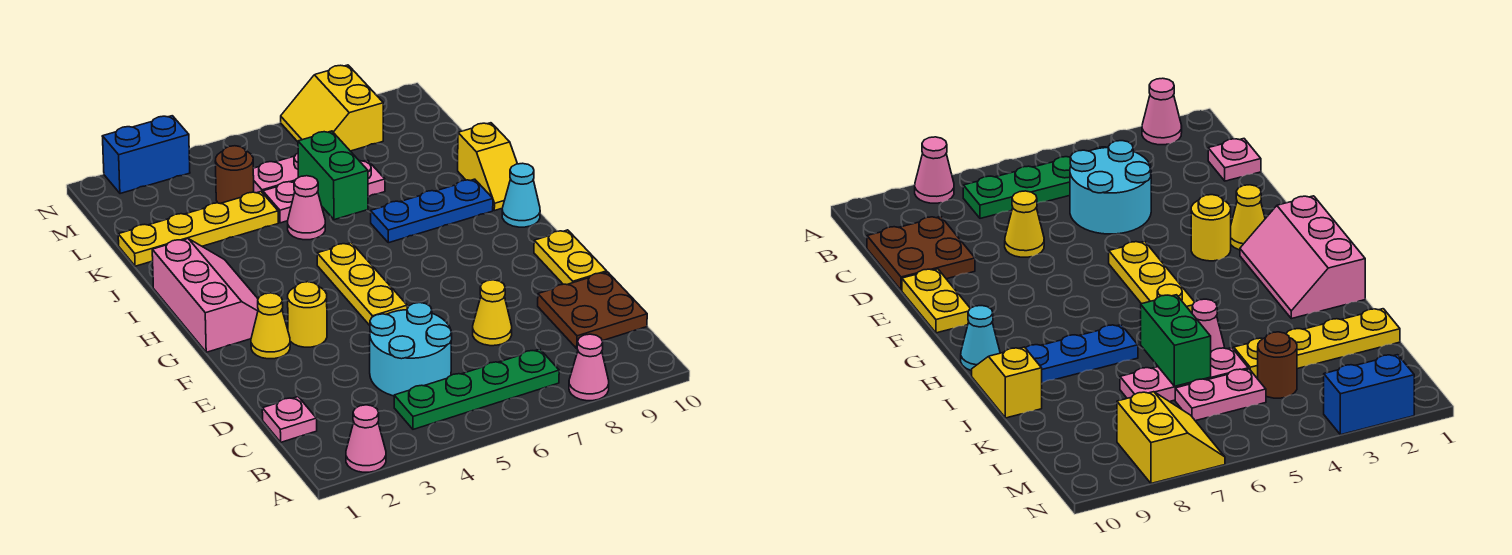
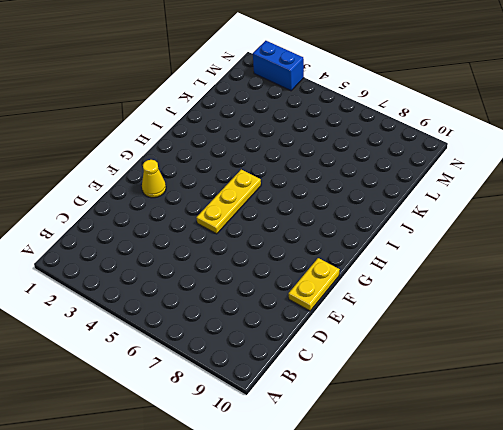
none -> pink cone A2 level 1
none -> pink cone A8 level 1
none -> green plate B4:B7 level 1

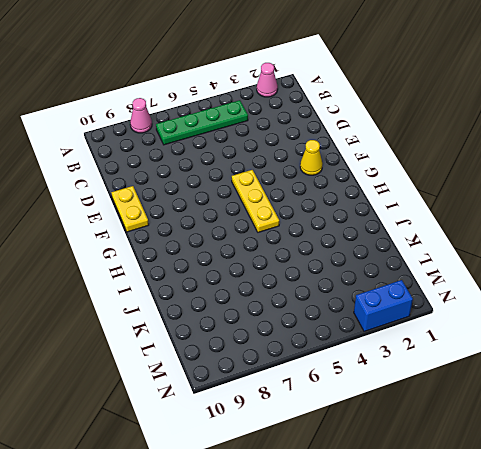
none -> pink plate C1 level 1
none -> cyan round brick C4:D5 level 1
none -> brown plate C9:D10 level 1

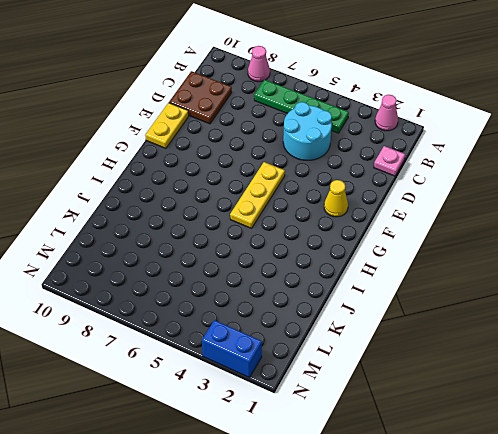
none -> yellow cone D7 level 1
none -> yellow round brick F3 level 1
none -> pink slope G1:I2 level 1 top 1

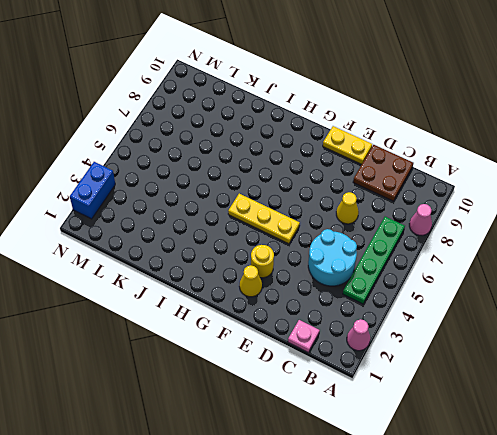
none -> pink slope G1:I2 level 1 top 1
none -> cyan cone H10 level 1
none -> blue plate I7:I9 level 1

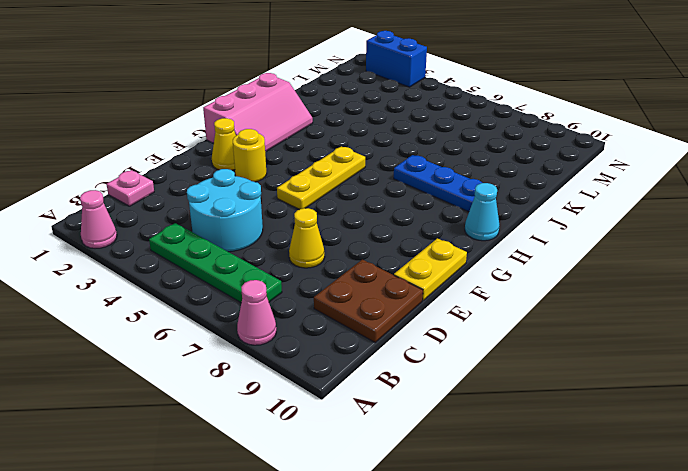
none -> yellow slope I10:J10 level 1 top J
none -> pink cone J5 level 1
none -> yellow plate K1:K4 level 1

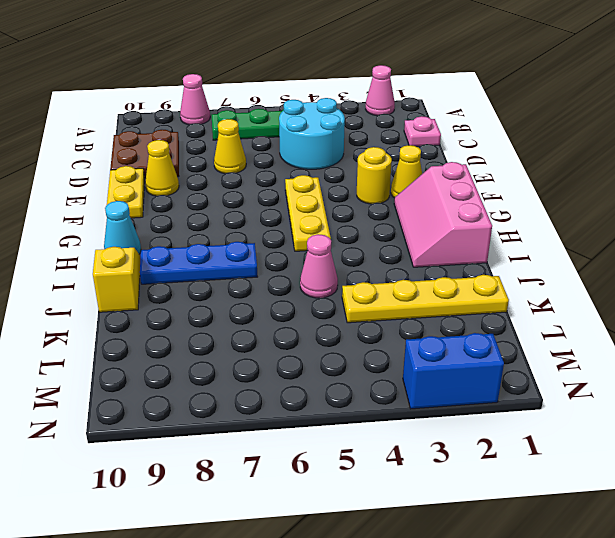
yellow cone E9 level 1 -> none
none -> pink plate K5:K7 level 1
none -> brown round brick L4 level 1
none -> pink plate L5:L6 level 1

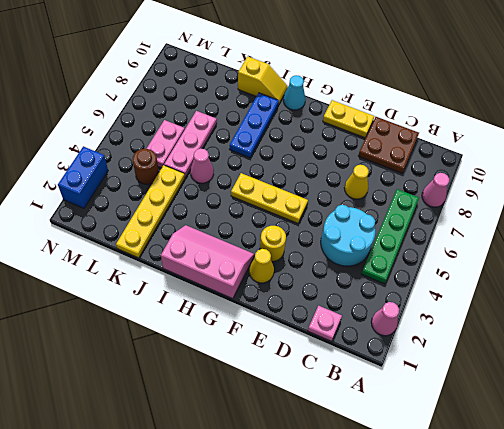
none -> yellow slope M7:N8 level 1 top 8
none -> green brick J6:K6 level 2

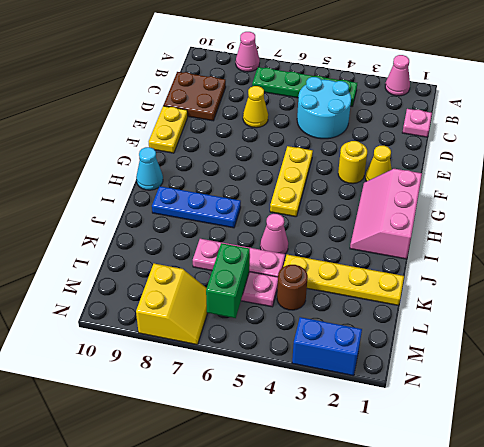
green brick L6:M6 level 2 -> green brick J6:K6 level 2
none -> yellow slope I10:J10 level 1 top J

